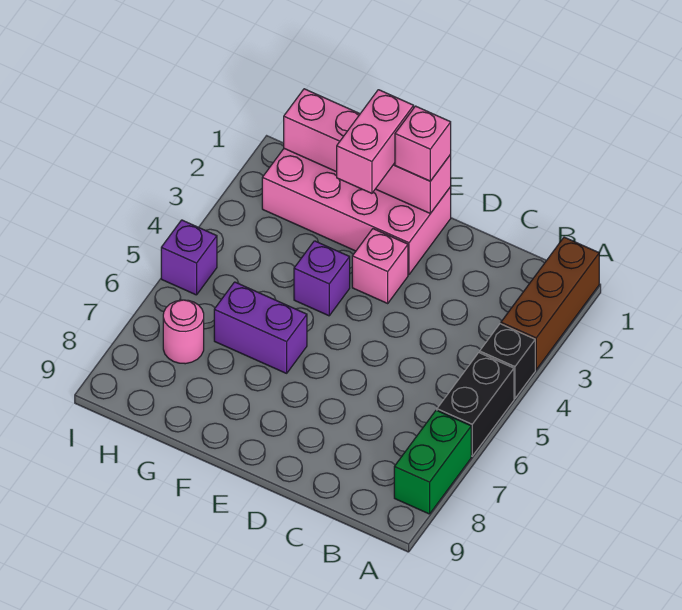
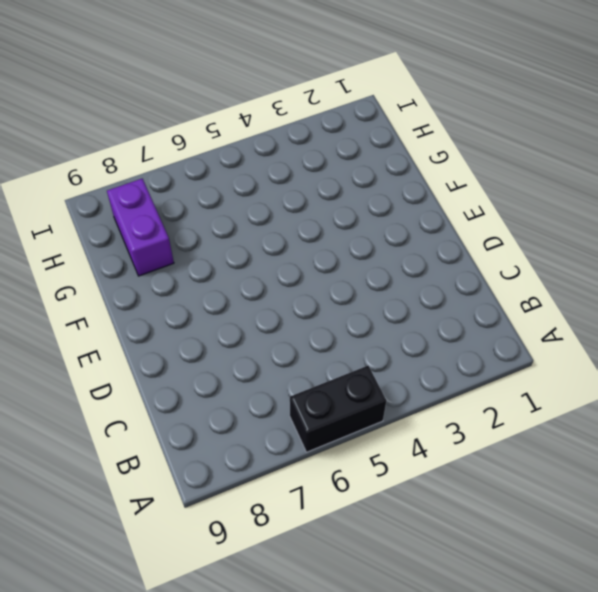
purple brick G8:H8 level 1 -> purple brick F6:G6 level 1
none -> brown brick A1:A3 level 1
none -> black brick A4 level 1
none -> green brick A7:A8 level 1

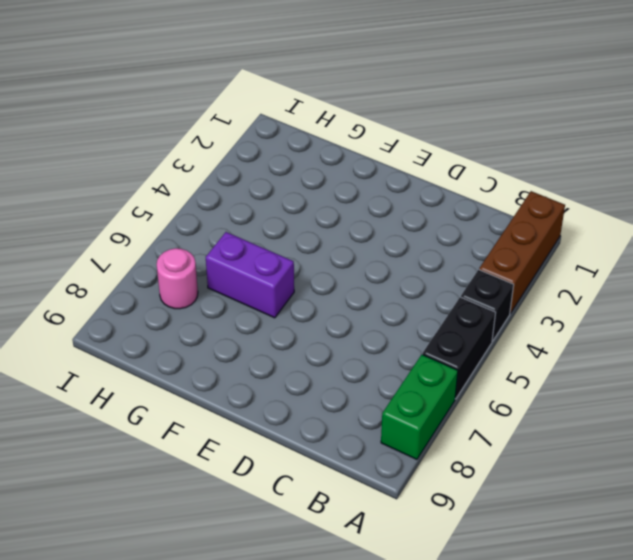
none -> pink brick E1:H2 level 1
none -> pink brick E3 level 1
none -> purple brick F4 level 1

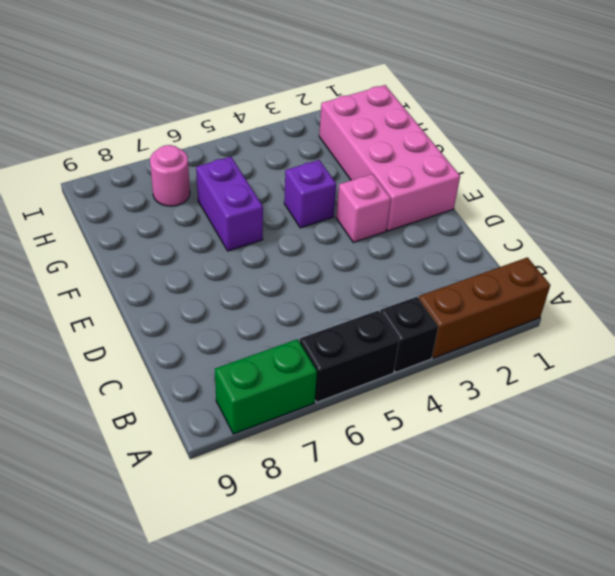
none -> purple brick I5 level 1
none -> pink brick E1:H1 level 2
none -> pink brick E1 level 3

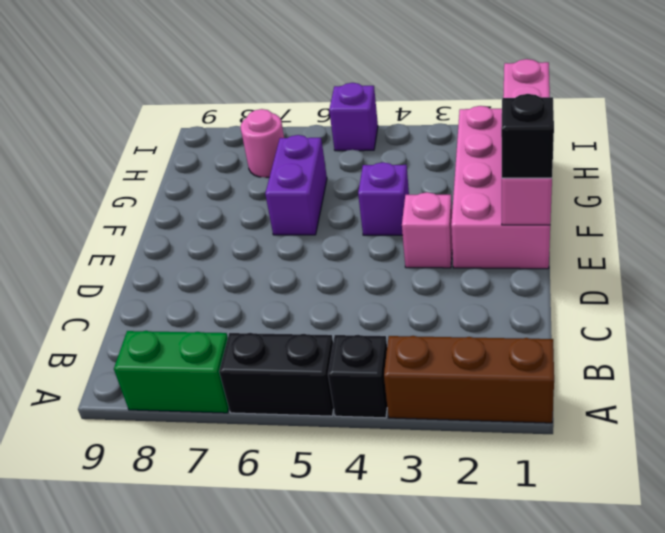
black brick E1 level 3 -> pink brick E1 level 3
none -> pink brick F1:F2 level 3

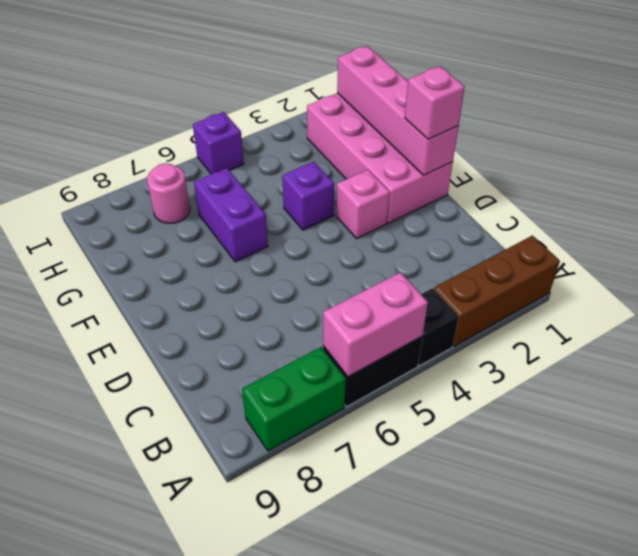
pink brick A5:A6 level 2 -> pink brick F1:F2 level 3

